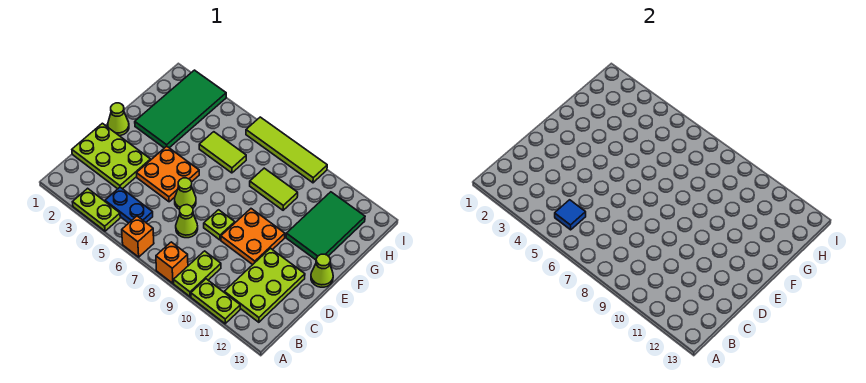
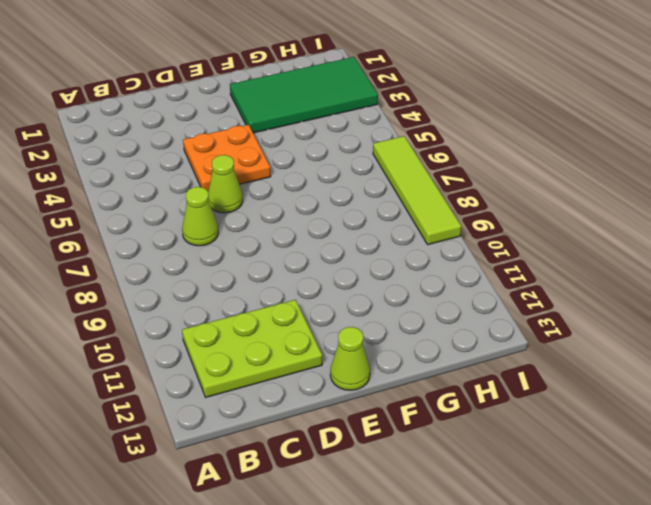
none -> lime plate A3:A4 level 1
none -> orange brick A6 level 1
none -> orange brick A8 level 1

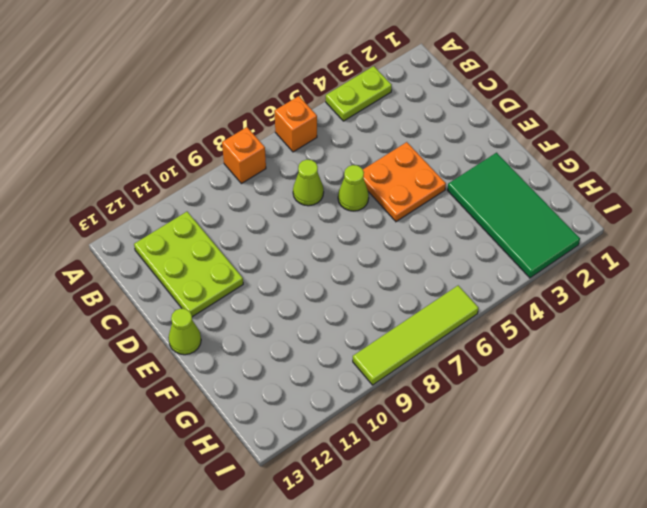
none -> lime plate A9:B9 level 1
none -> lime plate A10:A11 level 1
none -> blue plate B4:B5 level 1

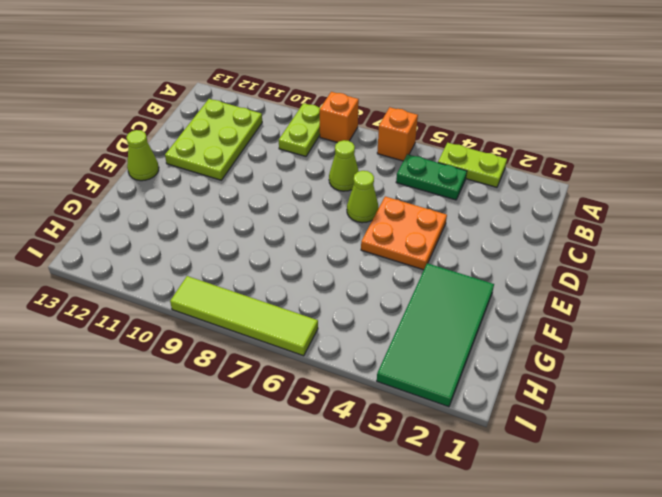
green plate B4:B5 level 1 -> blue plate B4:B5 level 1
none -> lime plate A10:A11 level 1
none -> lime plate C1:D3 level 1
none -> lime plate D8 level 1

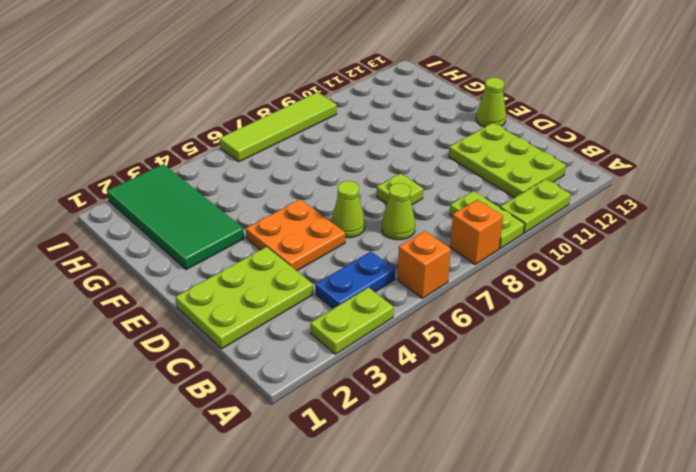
none -> orange plate D9:E10 level 1
none -> lime cone E1 level 1
none -> green tile F11:H12 level 1

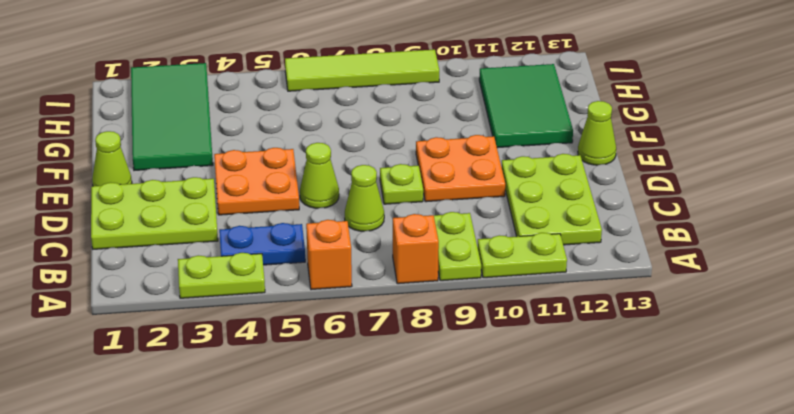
none -> lime tile G5:G6 level 1
none -> lime tile G8:G9 level 1
none -> blue tile B5 level 2

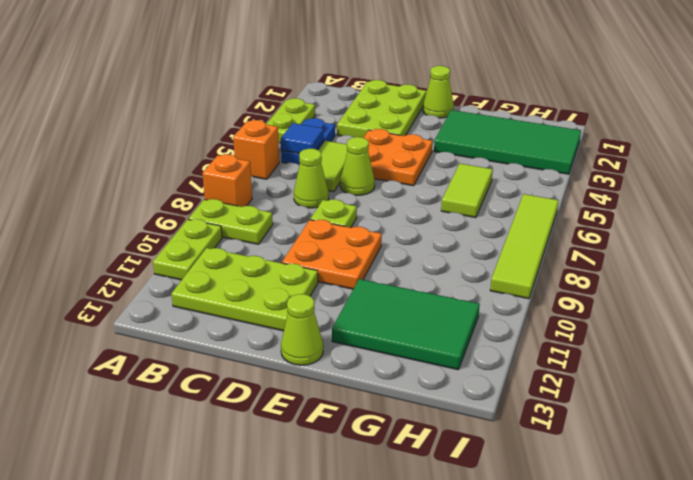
lime tile C5:C6 level 1 -> lime tile G8:G9 level 1

